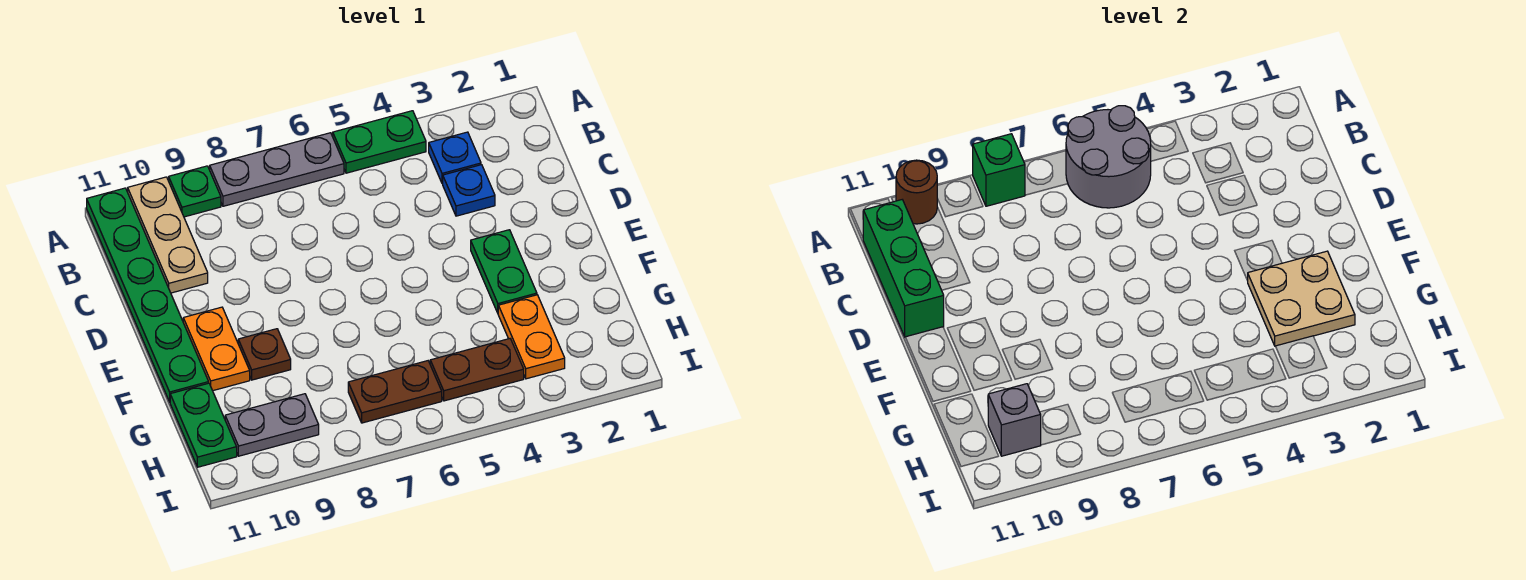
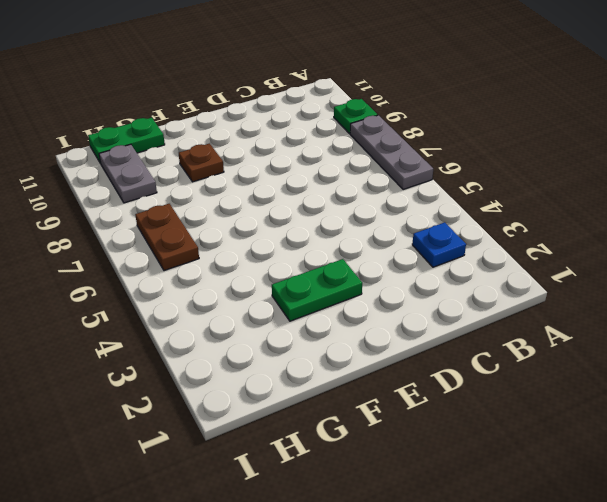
none -> green plate A4:A5 level 1
none -> tan plate A10:C10 level 1
none -> green plate A11:F11 level 1

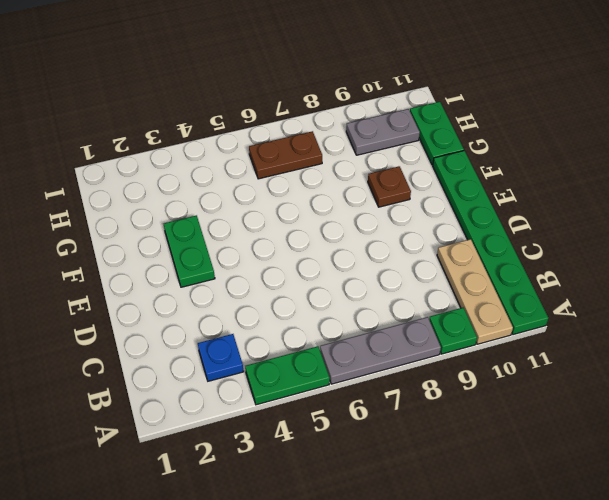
none -> blue plate C3 level 1
none -> orange plate E10:F10 level 1
none -> orange plate G3:H3 level 1

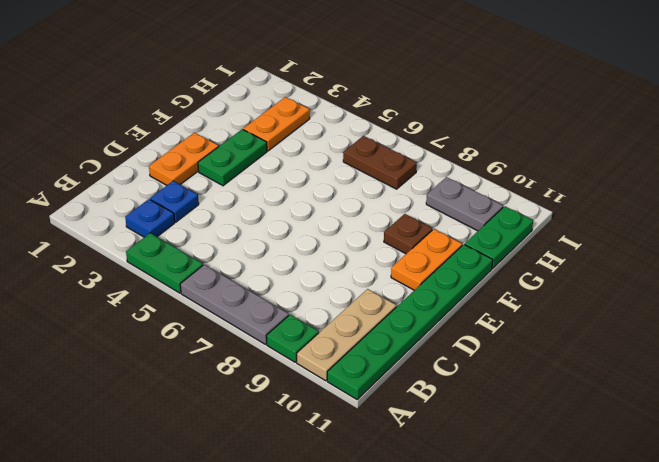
orange plate D2:E2 level 1 -> none
none -> brown plate H4:H5 level 1
none -> grey round brick A5:B6 level 2
none -> green brick A8 level 2

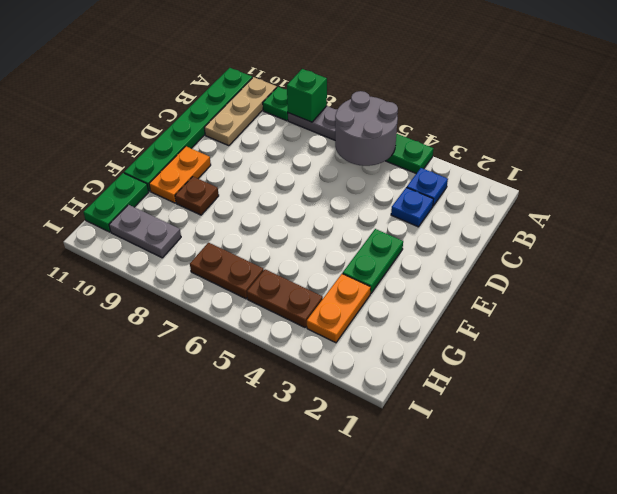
none -> brown round brick A10 level 2
none -> green brick B11:D11 level 2
none -> tan plate F2:G3 level 2

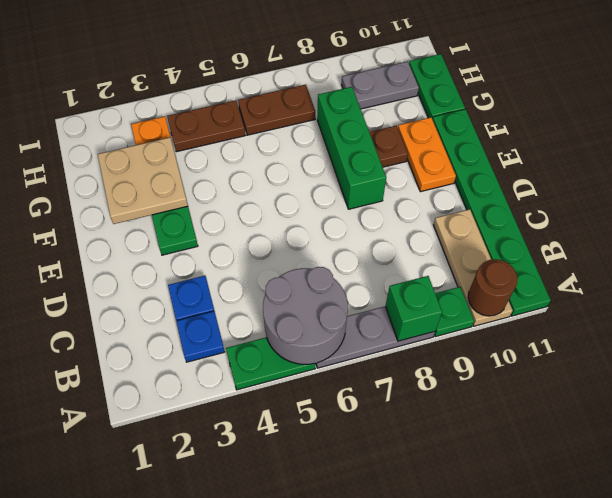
green brick E8:G8 level 1 -> green brick B11:D11 level 2
none -> grey brick H10 level 2

